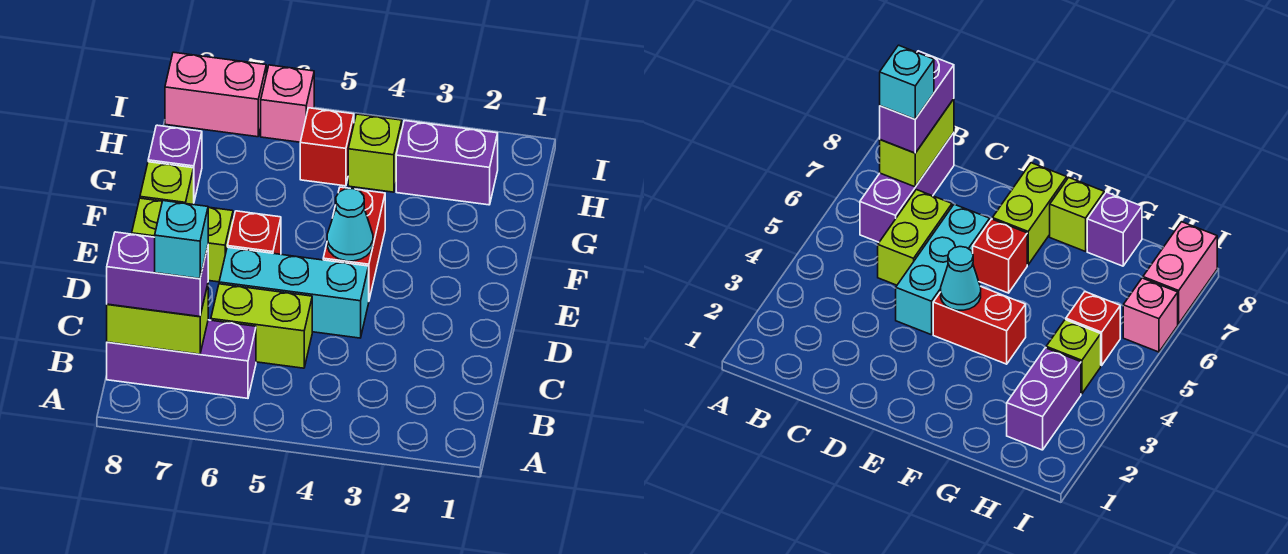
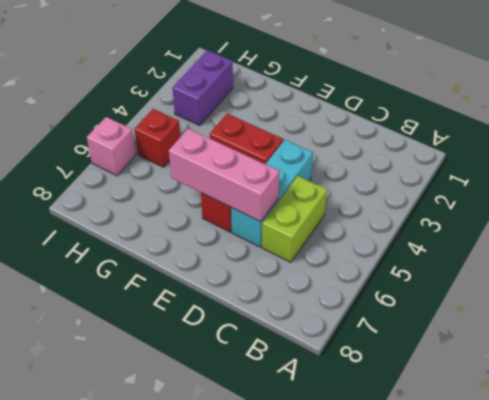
pink brick D6:F6 level 2 -> none
none -> purple brick B6:B8 level 1
none -> lime brick E7:E8 level 1
none -> lime brick F8 level 1

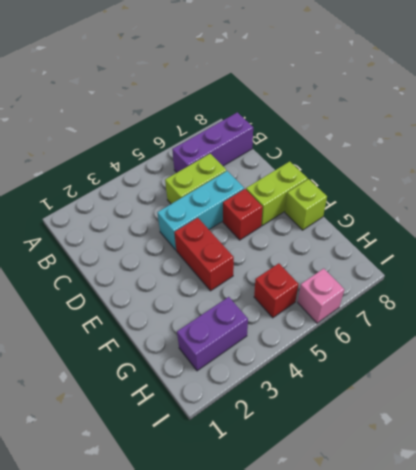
none -> purple brick G8 level 1
none -> lime brick H4 level 1
none -> pink brick I7:I8 level 1

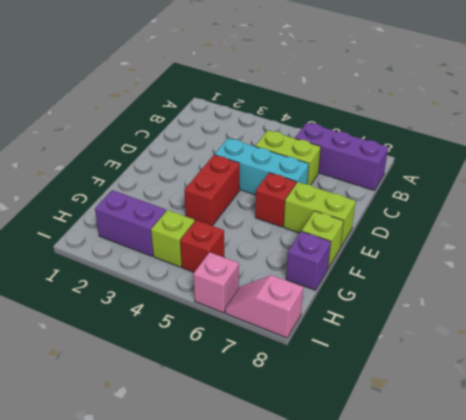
pink slope I7:I8 level 1 top 8 -> pink brick I7:I8 level 1
none -> lime brick B7:B8 level 2
none -> cyan cone E4 level 2
none -> purple brick B7:B8 level 3

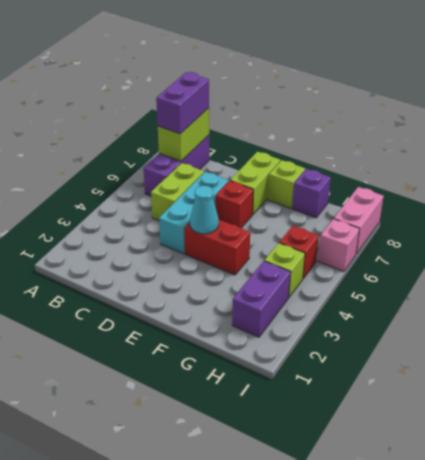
none -> cyan brick B7 level 4

